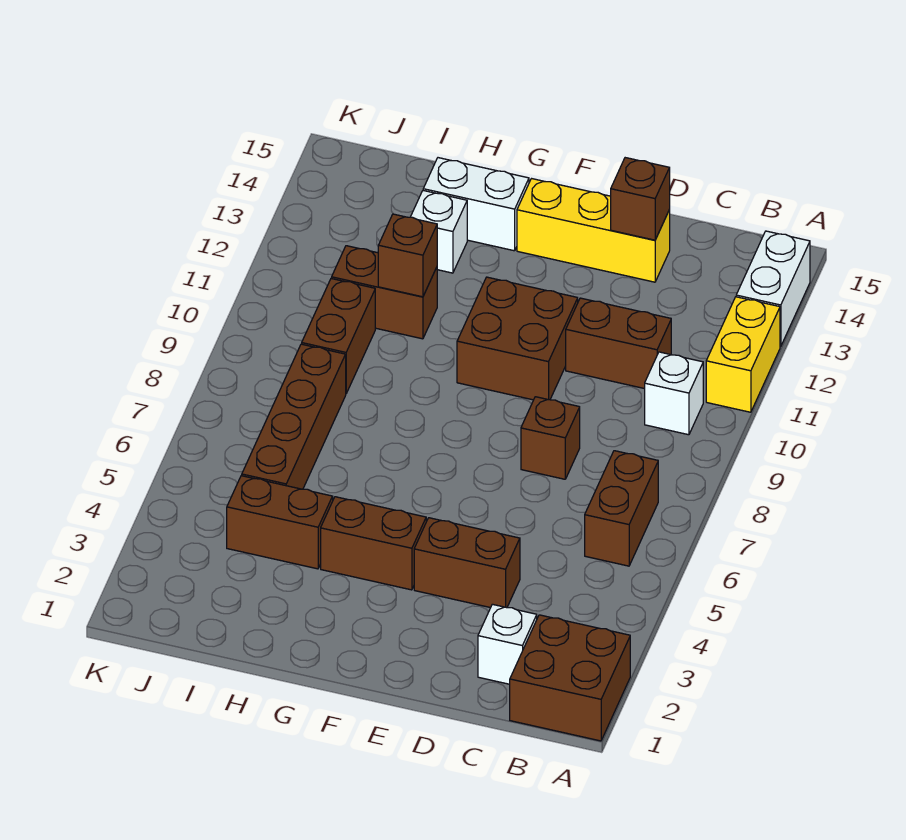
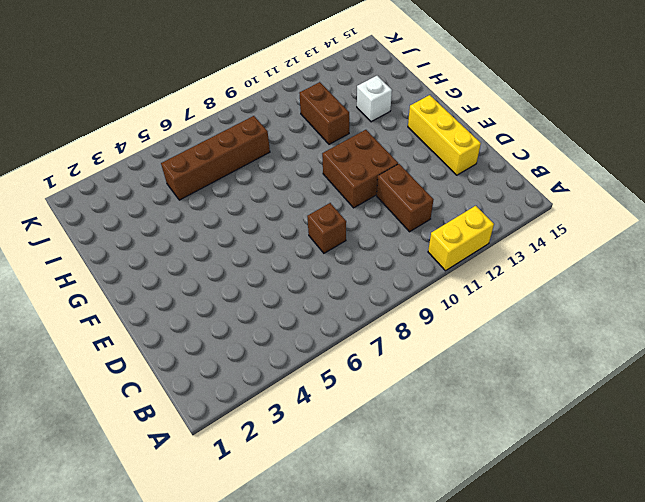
none -> brown brick A1:B2 level 1
none -> white brick A13:A14 level 1
none -> brown brick B6:B7 level 1

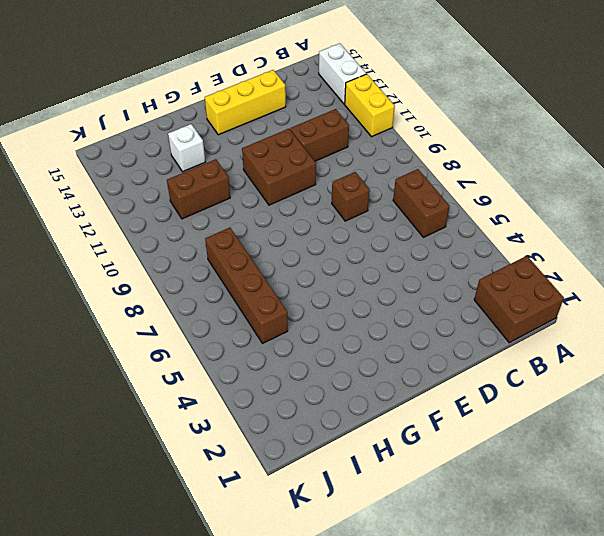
none -> white brick B10 level 1
none -> white brick C2 level 1
none -> brown brick D4:E4 level 1

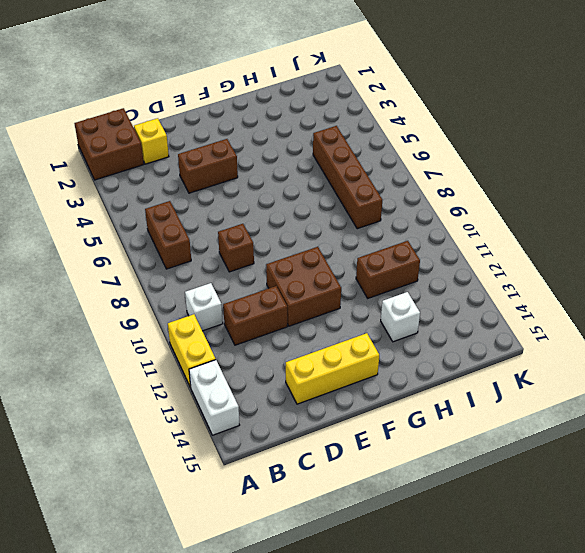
yellow brick C2 level 1 -> white brick C2 level 1
none -> brown brick F4:G4 level 1
none -> white brick G14:H14 level 1
none -> brown brick H4:I4 level 1

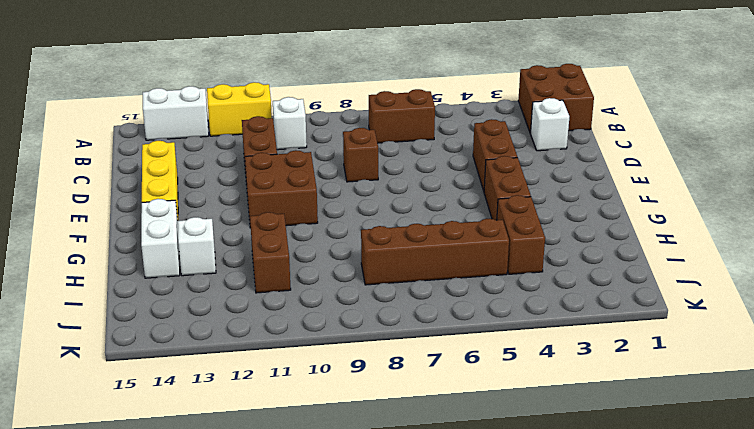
none -> brown brick I9:I10 level 1
none -> brown brick D14 level 2
none -> brown brick H11 level 2

